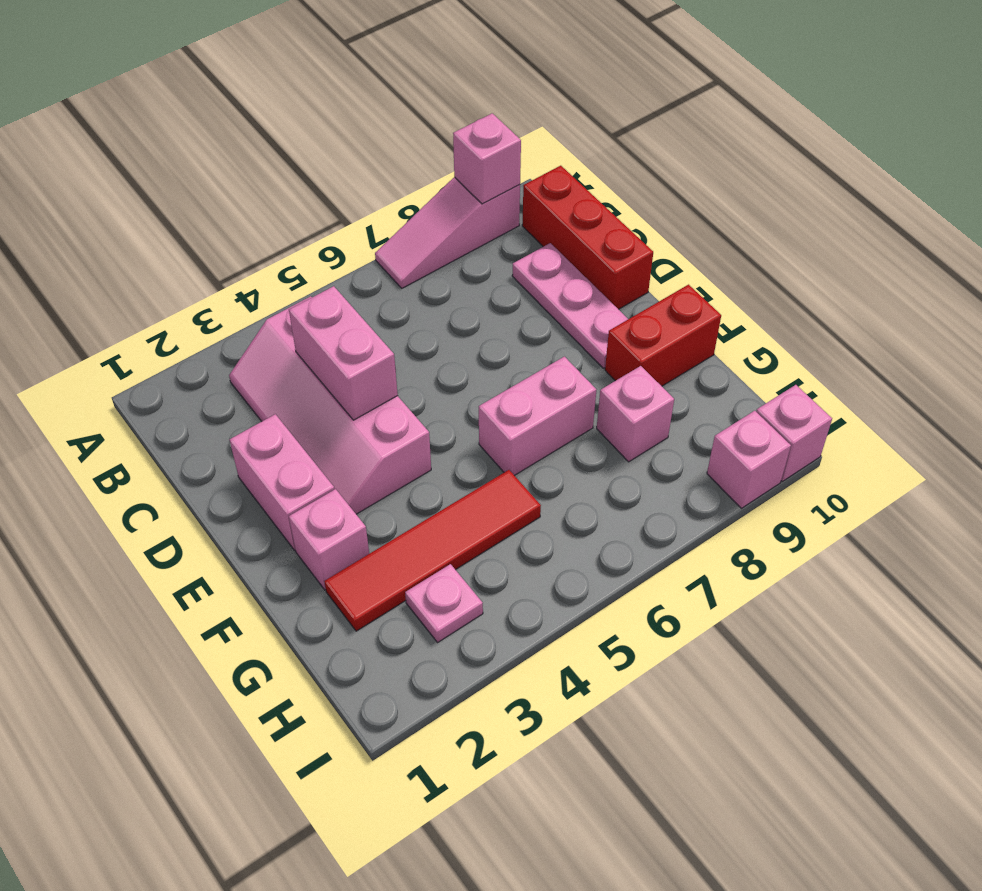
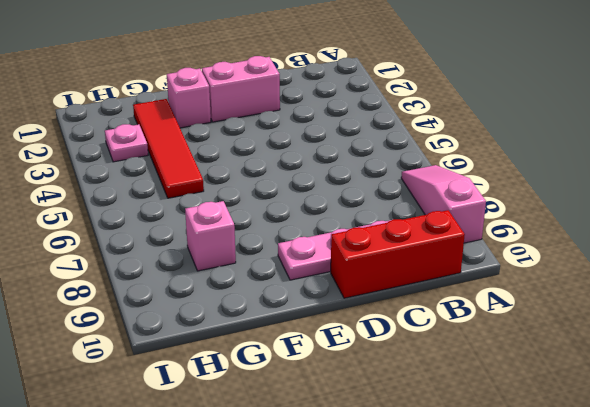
none -> pink slope B3:E4 level 1 top 4
none -> pink brick F6:F7 level 1
none -> red brick F9:F10 level 1

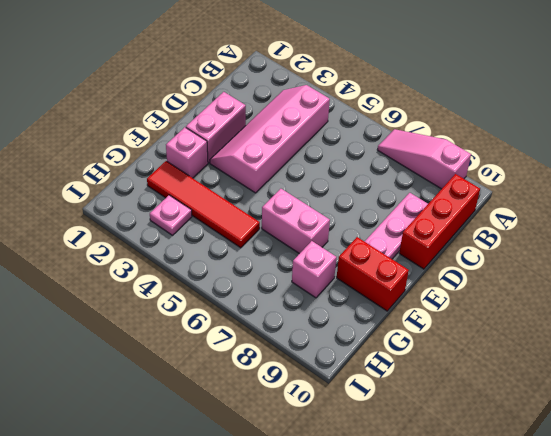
none -> pink brick I9 level 1
none -> pink brick I10 level 1
none -> pink brick A9 level 2

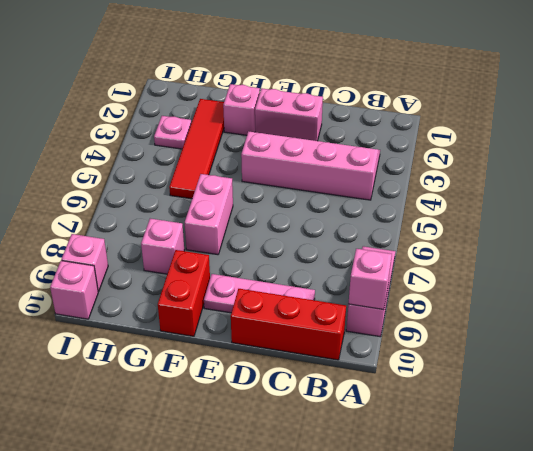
none -> pink brick C4:D4 level 2

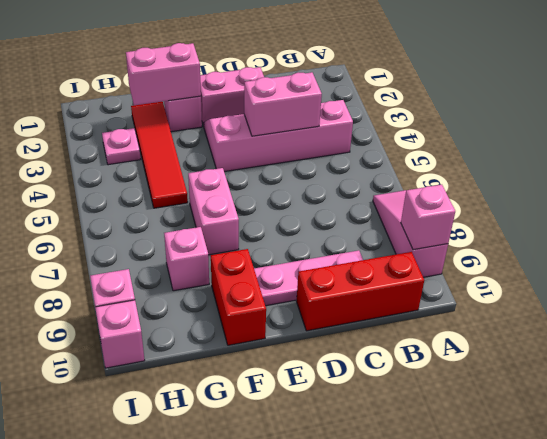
pink brick F2:G2 level 2 -> none

